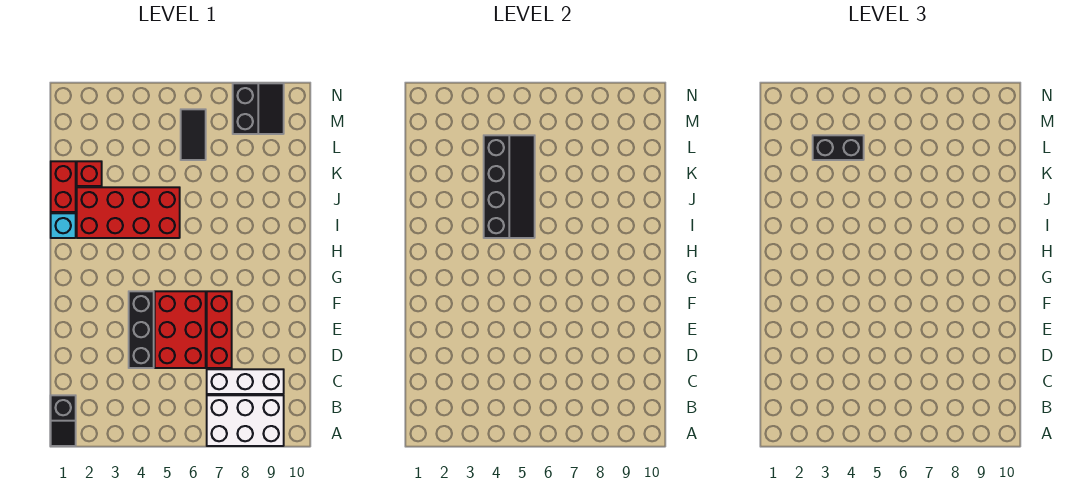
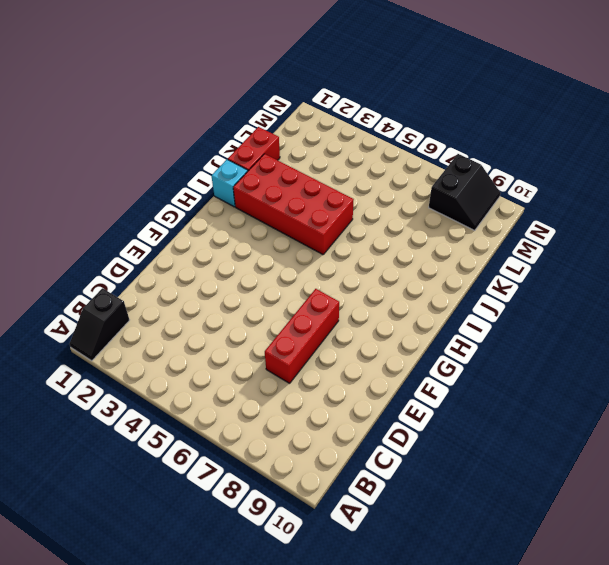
none -> white brick A7:B9 level 1
none -> white brick C7:C9 level 1
none -> black brick D4:F4 level 1

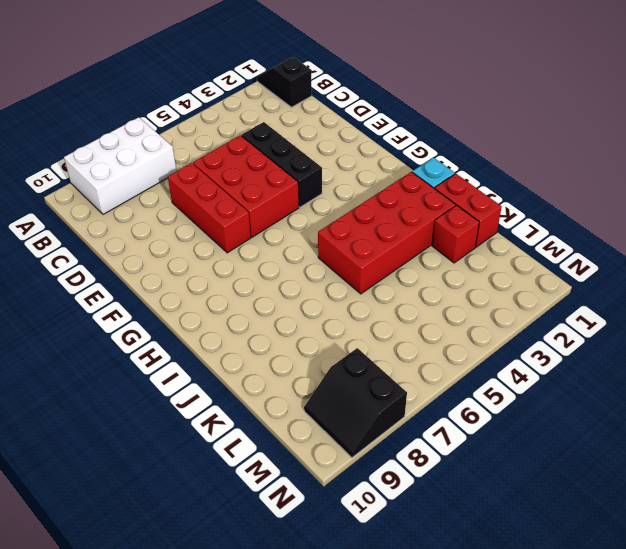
none -> white brick C7:C9 level 1
none -> black tile L6:M6 level 1
none -> black slope I4:L5 level 2 top 4

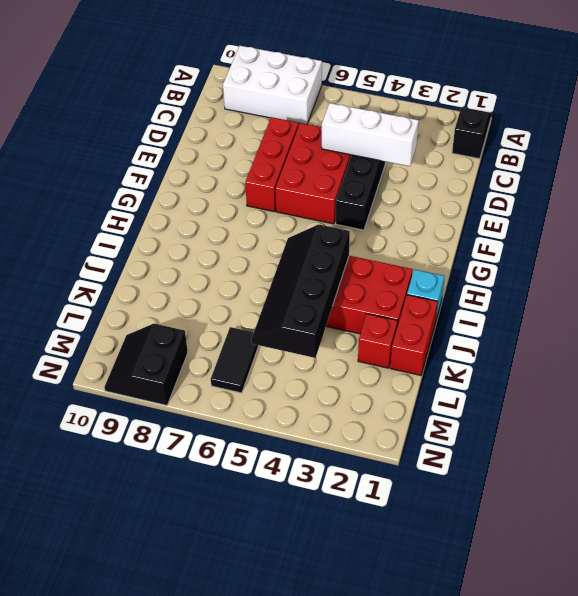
white brick D3:D5 level 2 -> white brick C7:C9 level 1
none -> black brick L3:L4 level 3

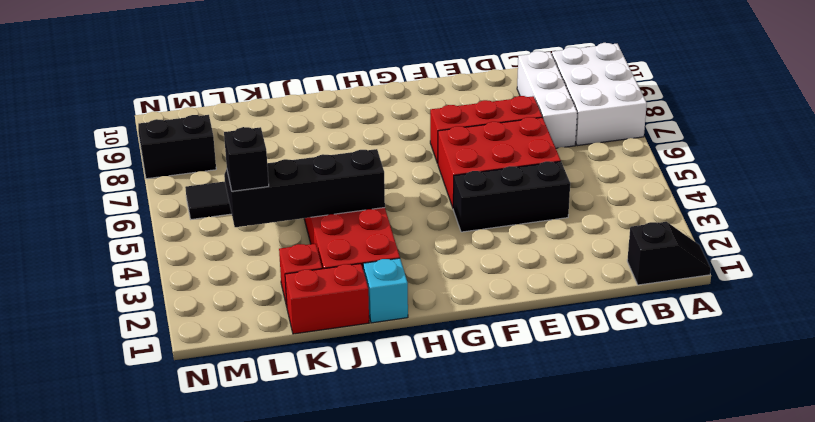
black brick L4 level 3 -> black brick L3:L4 level 3

